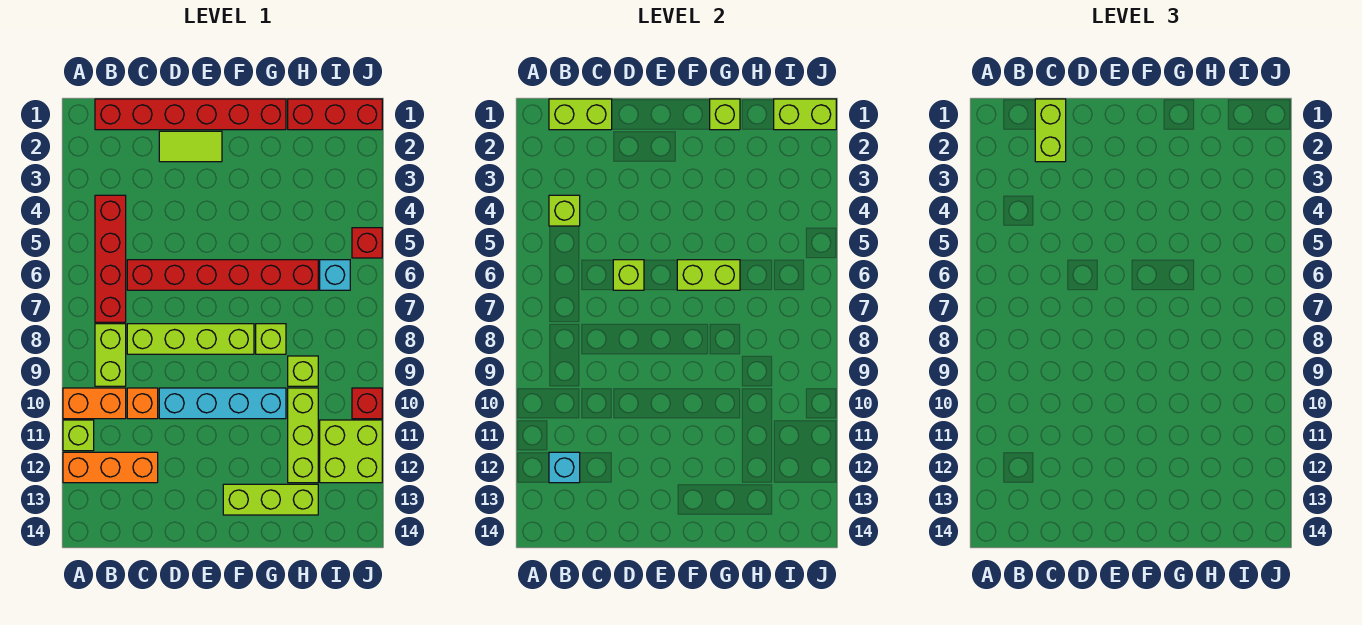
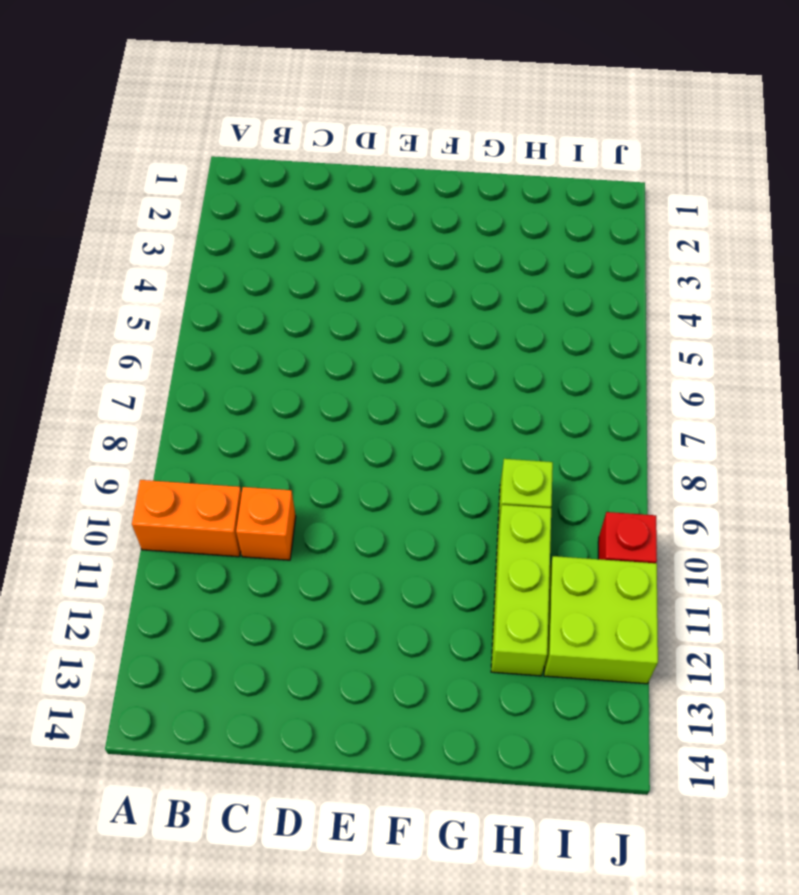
none -> lime brick A11 level 1
none -> orange brick A12:C12 level 1
none -> red brick B1:G1 level 1

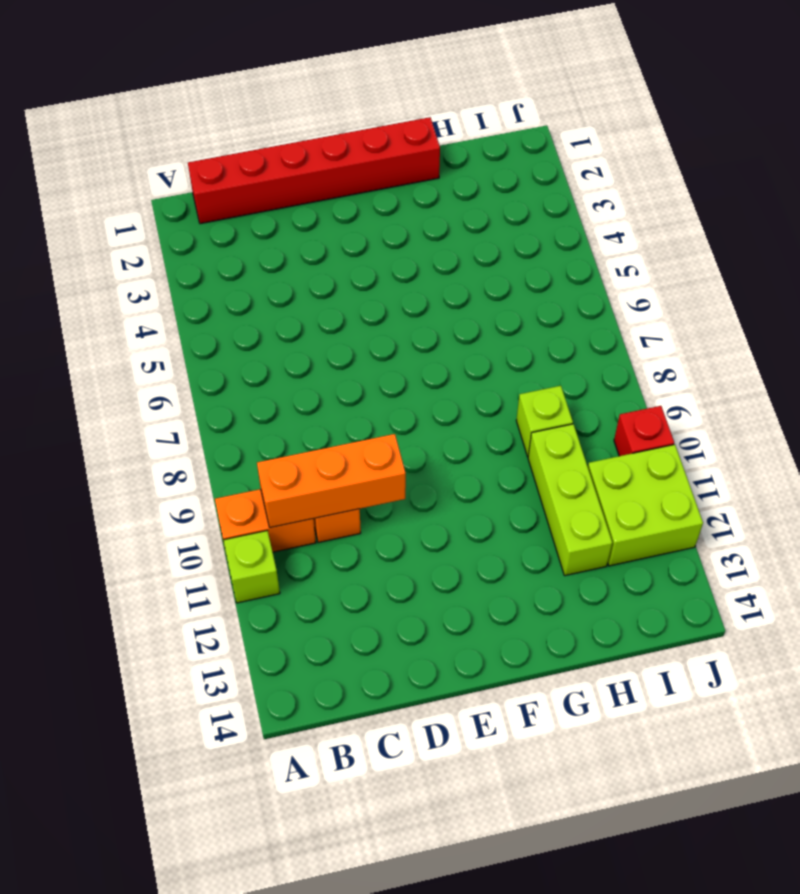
orange brick B10:D10 level 2 -> orange brick A12:C12 level 1
none -> red brick B4:B7 level 1
none -> lime brick B8:B9 level 1
none -> red brick C6:H6 level 1

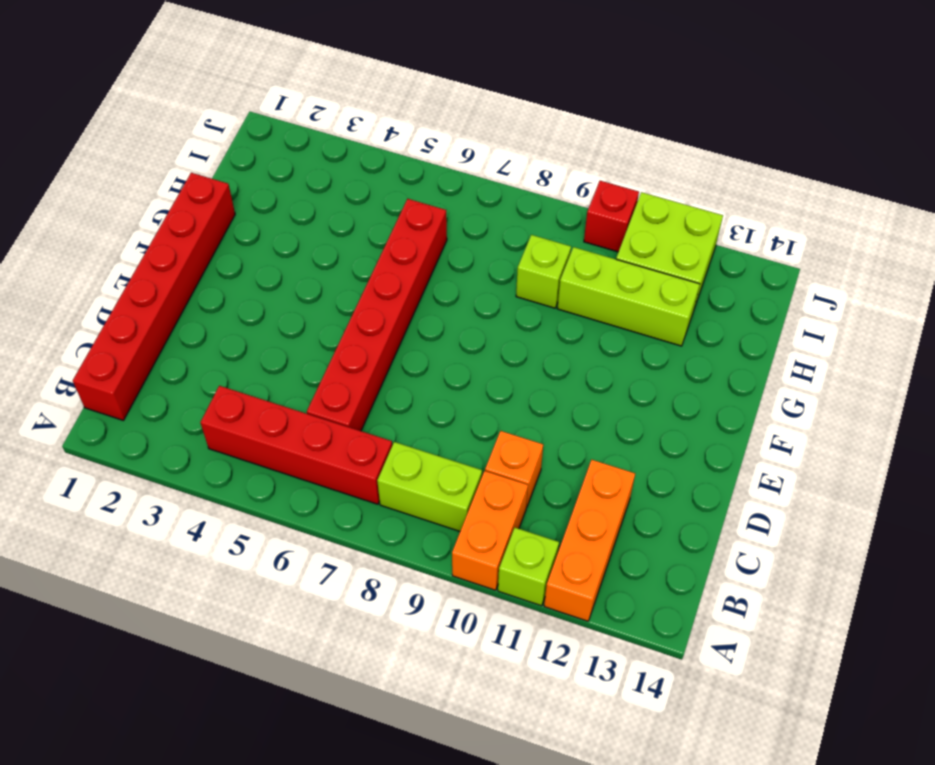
none -> lime brick C8:F8 level 1
none -> lime tile D2:E2 level 1
none -> cyan brick D10:G10 level 1

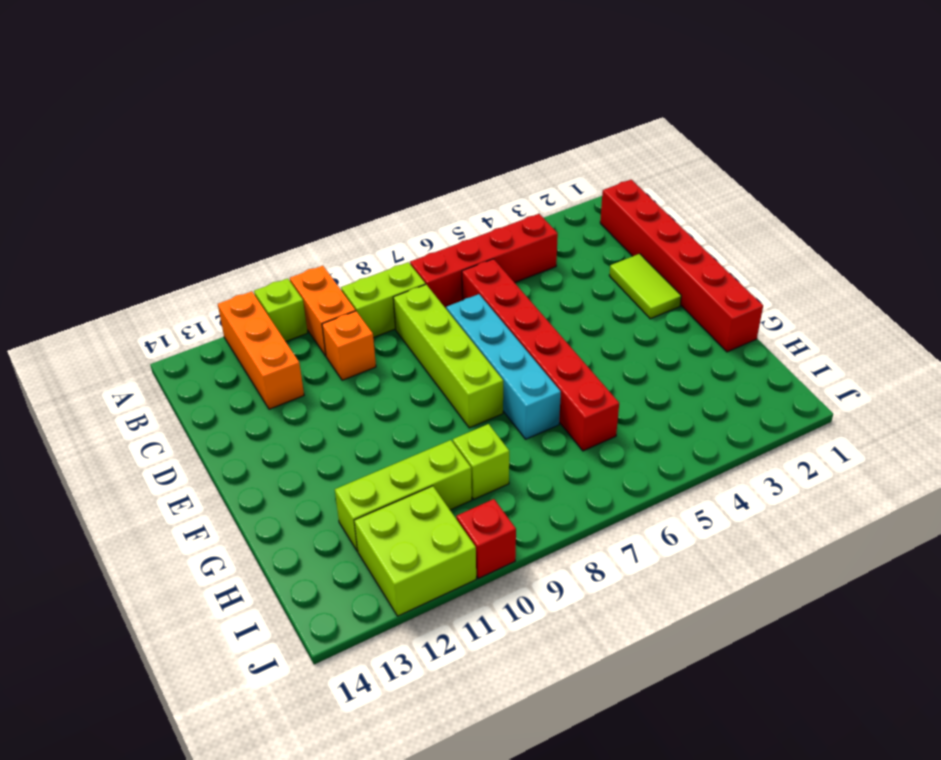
cyan brick D7:G7 level 1 -> cyan brick D10:G10 level 1
none -> lime brick F13:H13 level 1
none -> lime brick G8 level 1
none -> red brick H1:J1 level 1

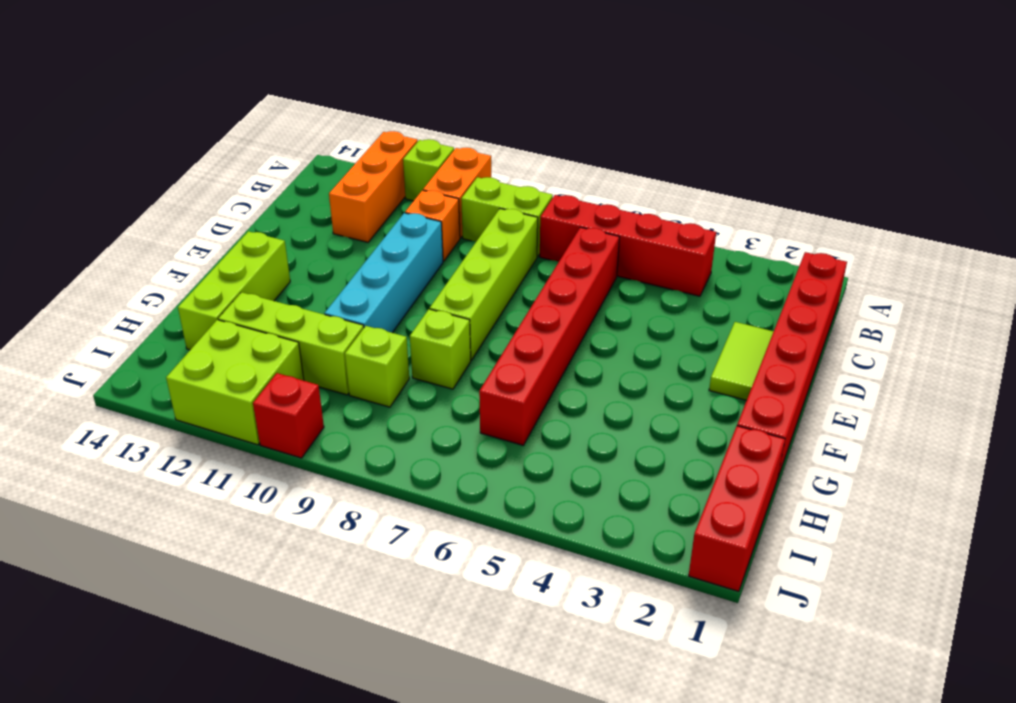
none -> cyan brick I6 level 1
none -> red brick J5 level 1
none -> lime brick B1:C1 level 2

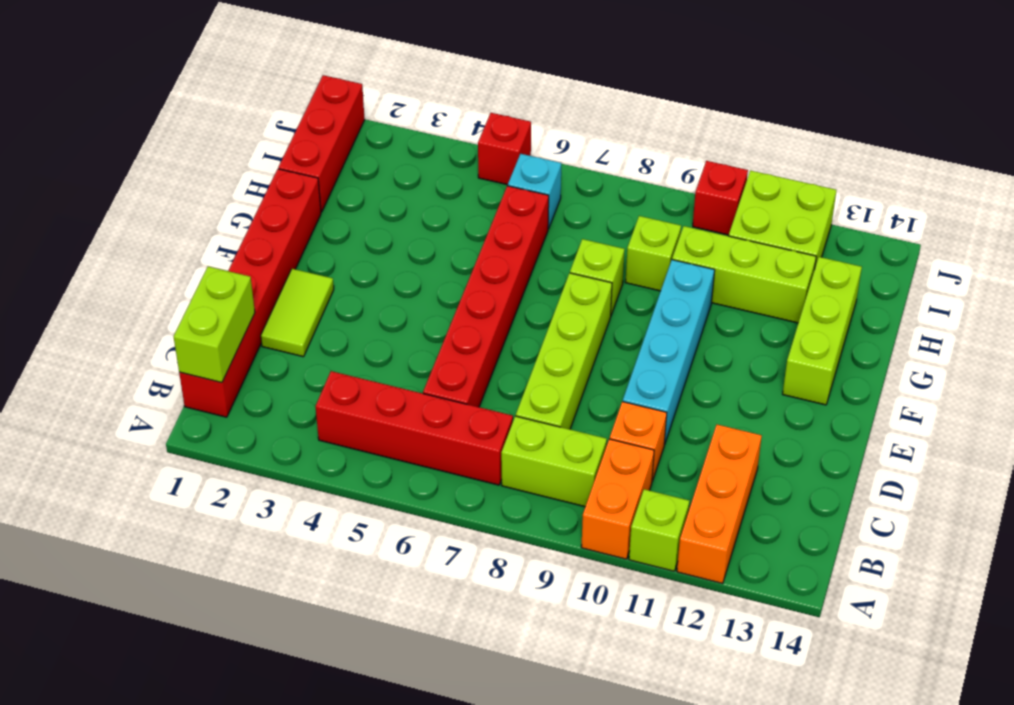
none -> lime brick B4 level 2
none -> cyan brick B12 level 2
none -> lime brick D6 level 2

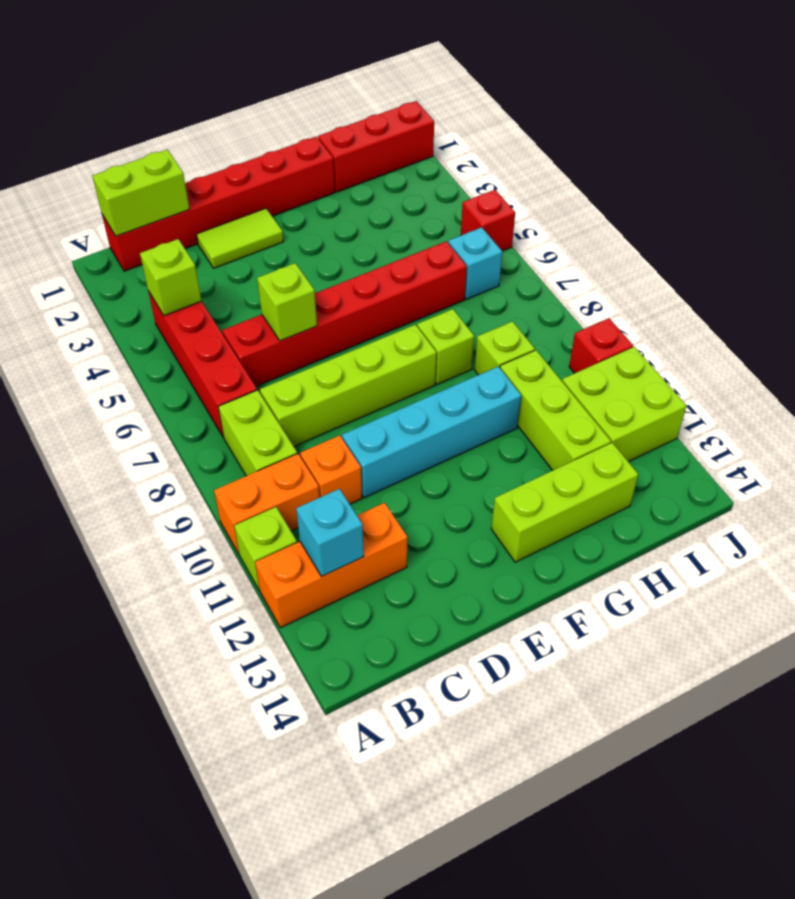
none -> lime brick F6:G6 level 2
none -> lime brick G1 level 2
none -> lime brick I1:J1 level 2

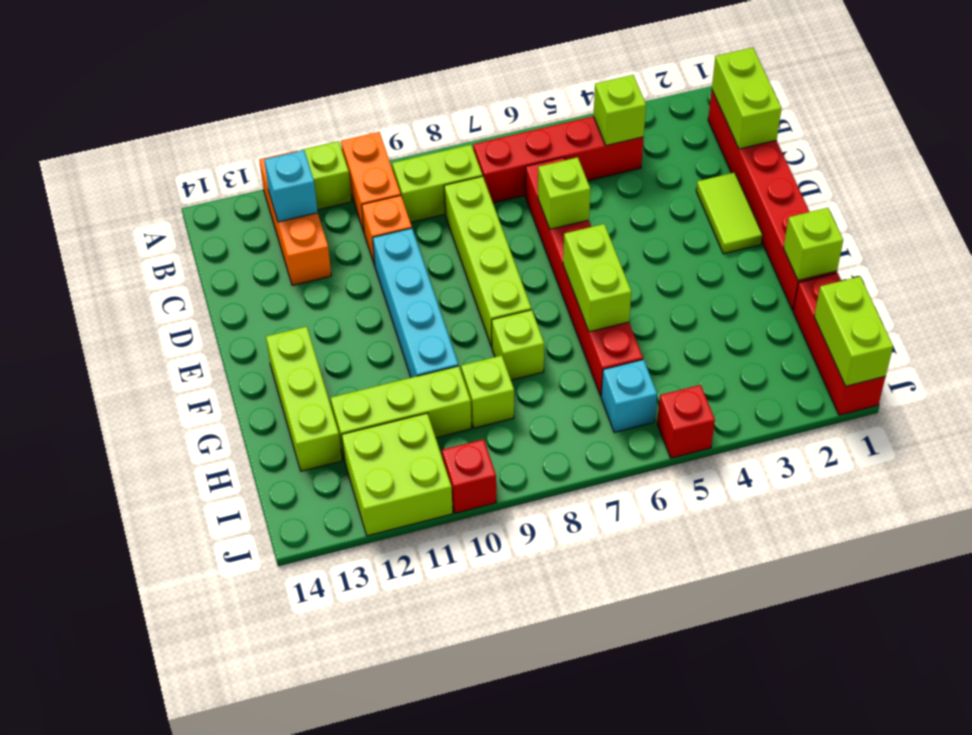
none -> lime brick C1:C2 level 3

